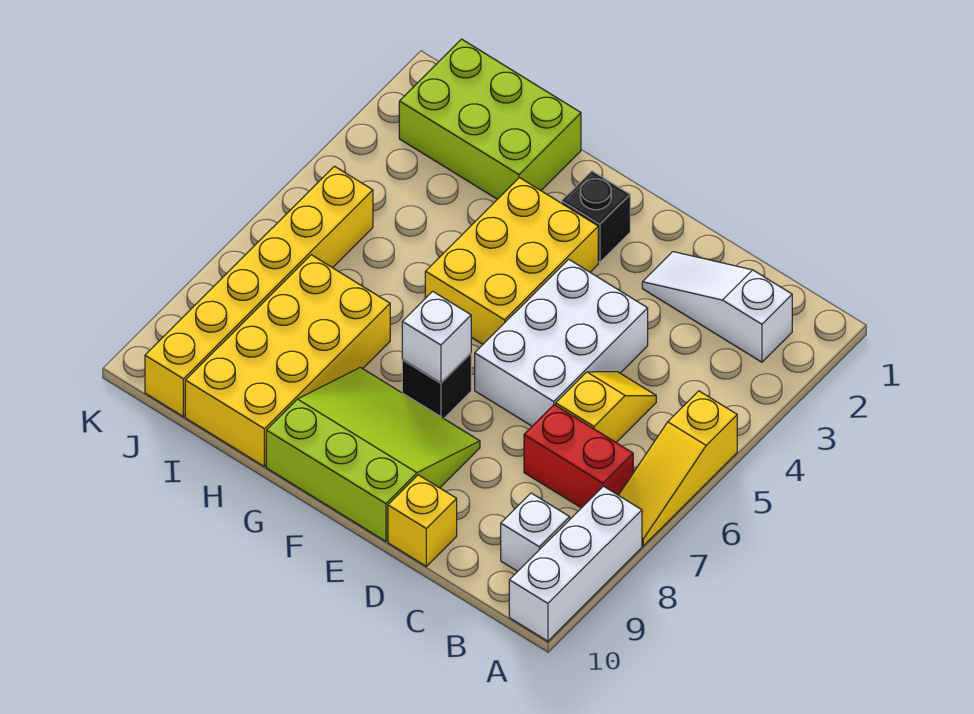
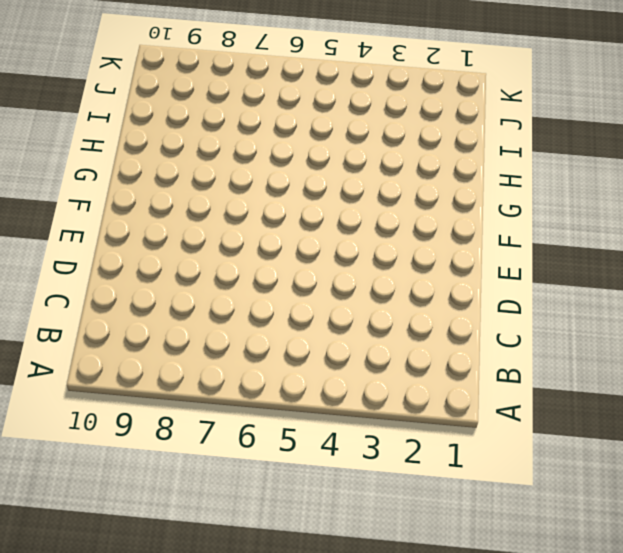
none -> yellow slope A5:A7 level 1 top 5
none -> white brick A8:A10 level 1
none -> white slope B2:D2 level 1 top B

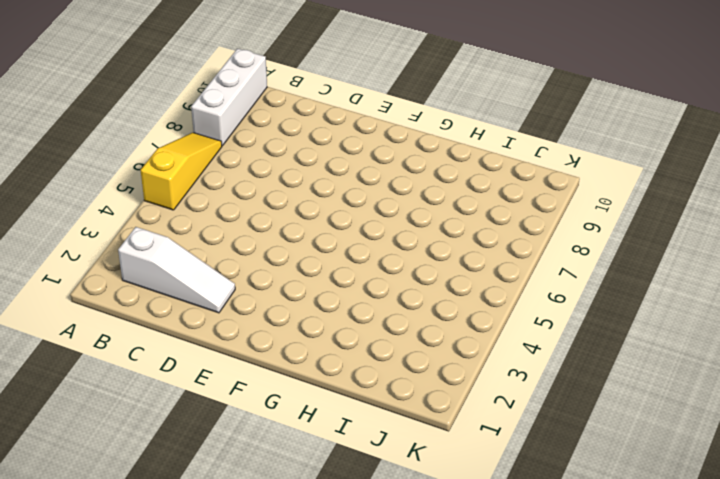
none -> red brick B7:C7 level 1
none -> white brick B9 level 1
none -> yellow slope C5:C6 level 1 top 6

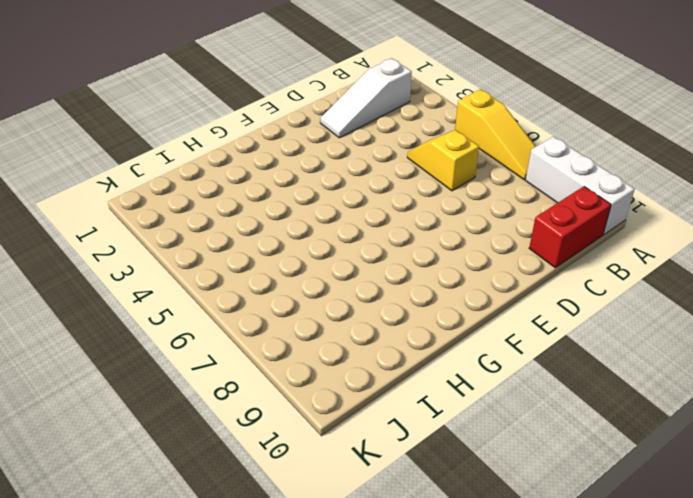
red brick B10:C10 level 1 -> red brick B7:C7 level 1
none -> white brick B9 level 1
none -> white brick D4:E6 level 1
none -> yellow brick D10 level 1

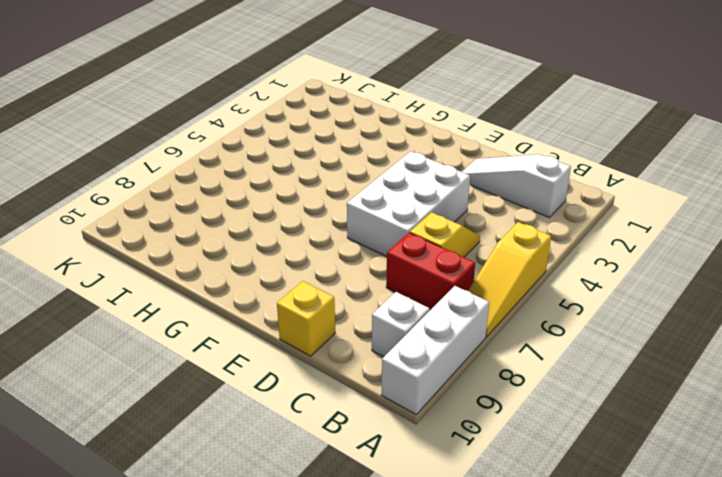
none -> lime slope E8:G10 level 1 top 10
none -> black brick F2 level 1
none -> yellow brick F3:G5 level 1

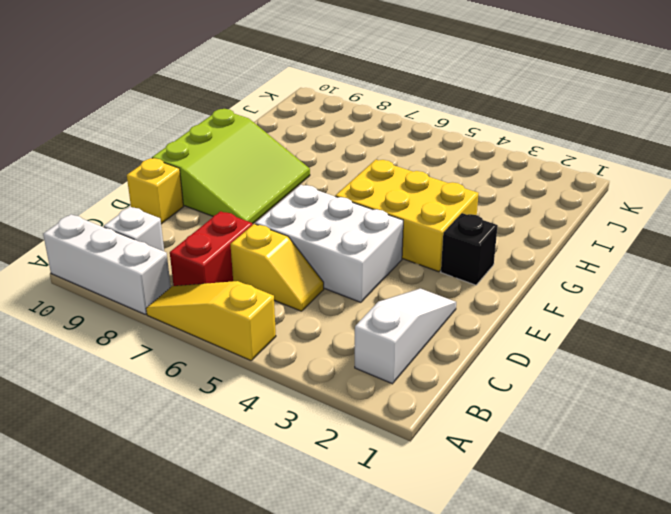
none -> black brick F7 level 1
none -> lime brick H1:J2 level 1
none -> yellow brick H7:I10 level 1

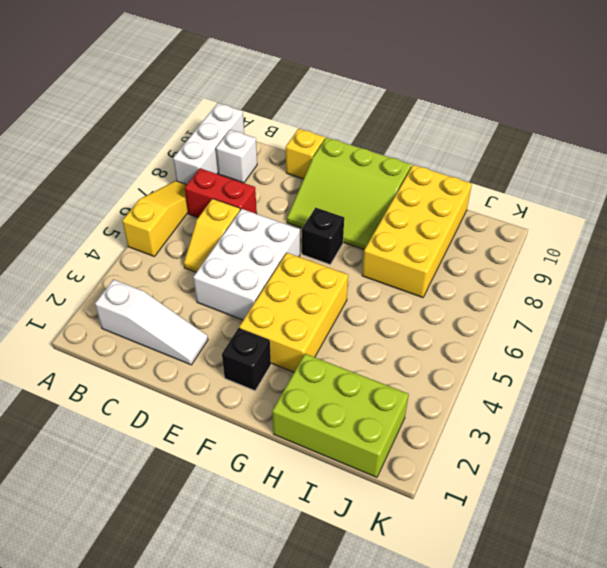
none -> yellow brick J5:J10 level 1
none -> white brick F7 level 2

